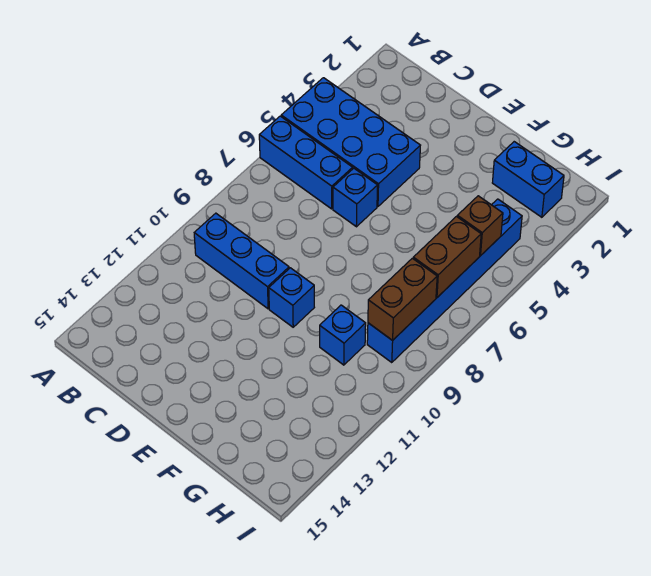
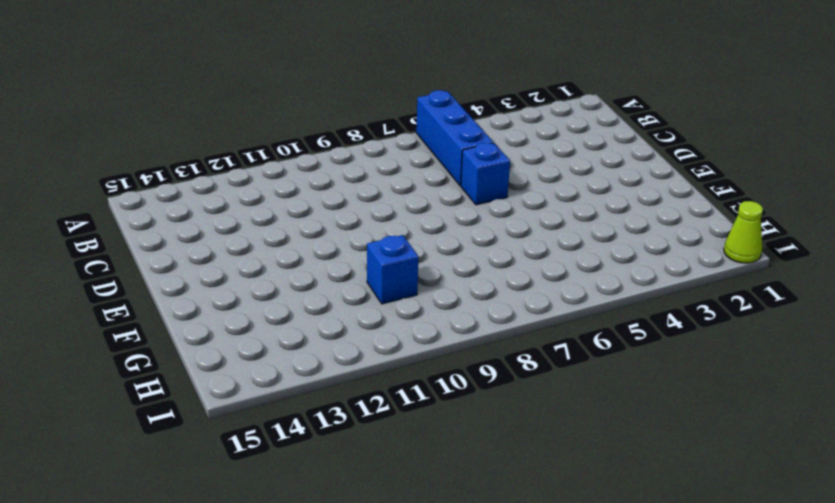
lime cone I1 level 1 -> none
none -> blue brick A4:D5 level 1
none -> blue brick B10:D10 level 1

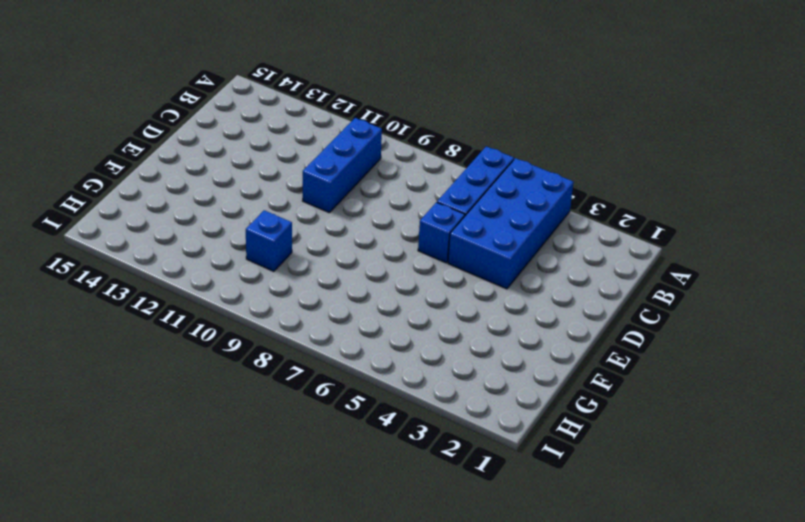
none -> blue brick E10 level 1
none -> blue brick G2:H2 level 1

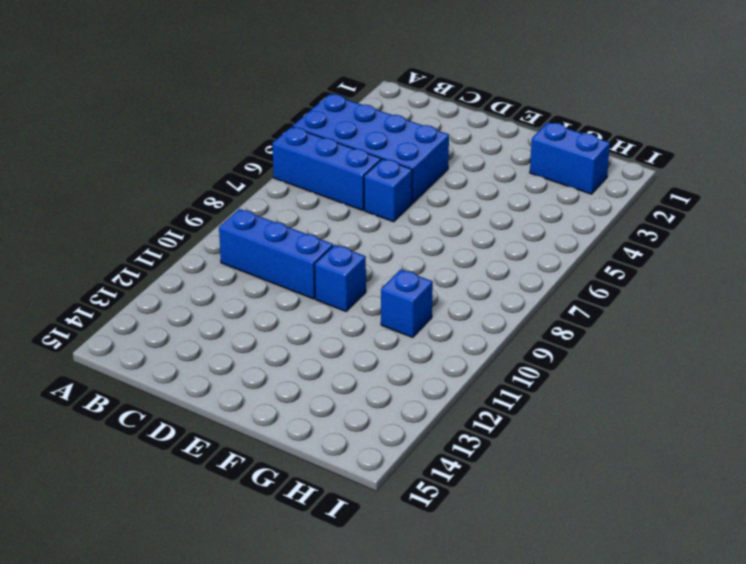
none -> blue brick H4:H9 level 1
none -> brown brick H5 level 2

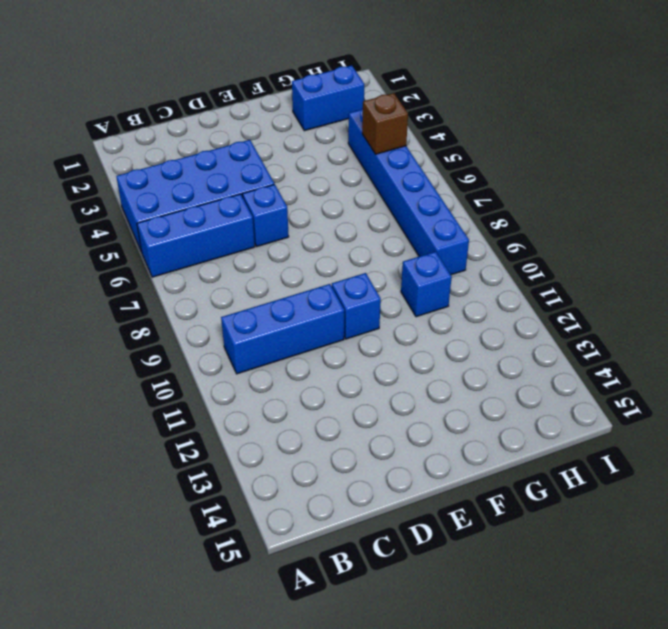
none -> brown brick H6:H7 level 2
none -> brown brick H8:H9 level 2

